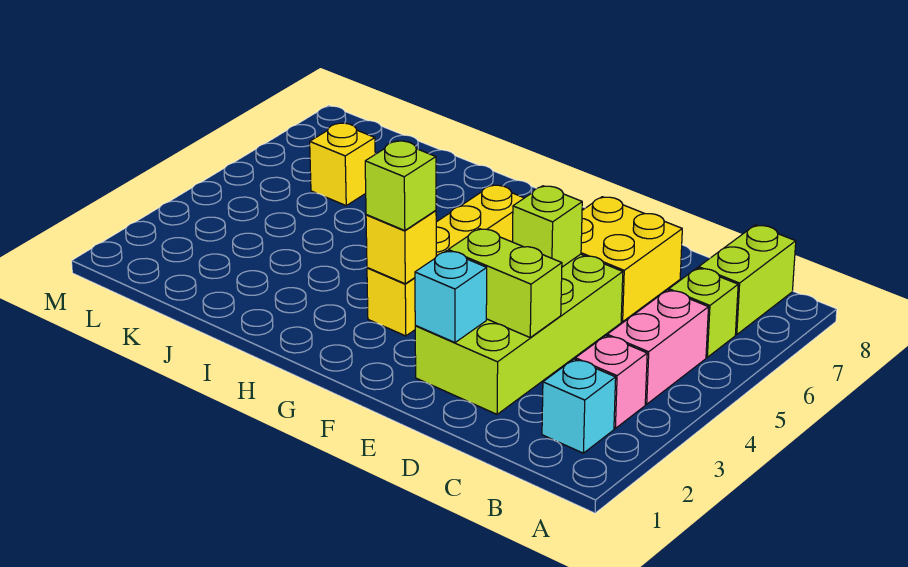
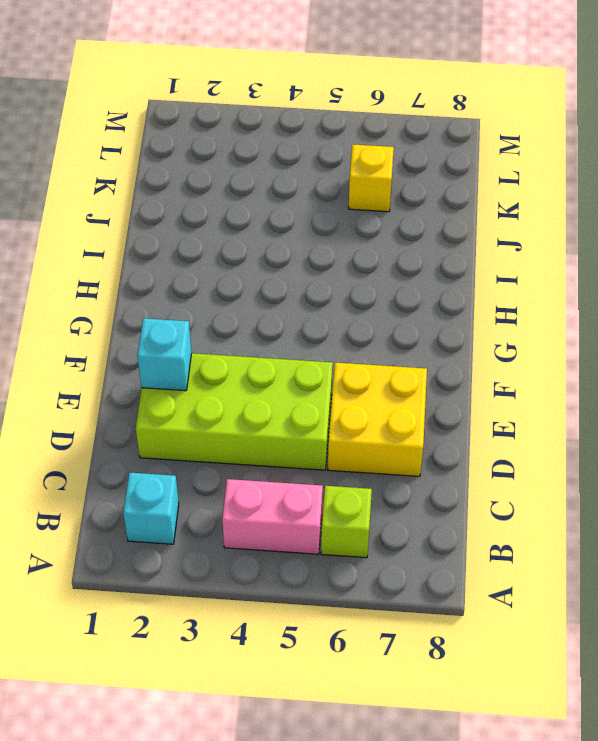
none -> pink brick B3 level 1
none -> lime brick B7:B8 level 1
none -> yellow brick G3:G6 level 1

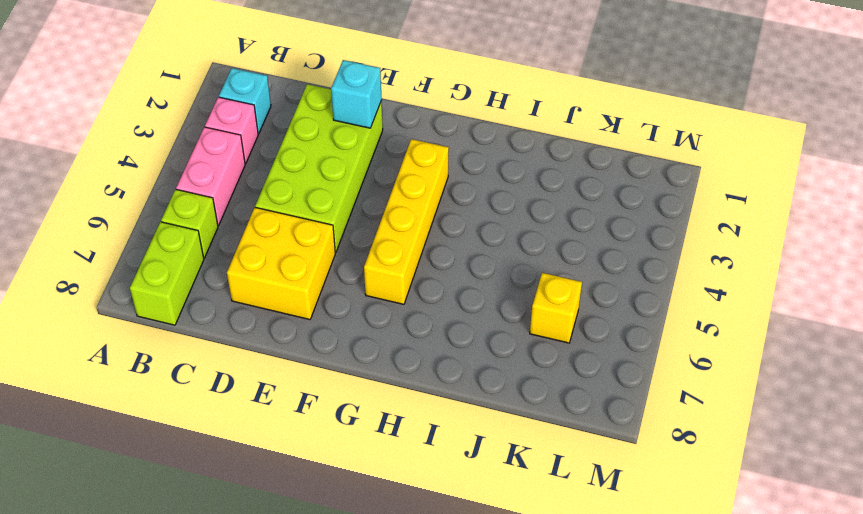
none -> lime brick D3:E3 level 2
none -> lime brick E5 level 2
none -> yellow brick G3 level 2

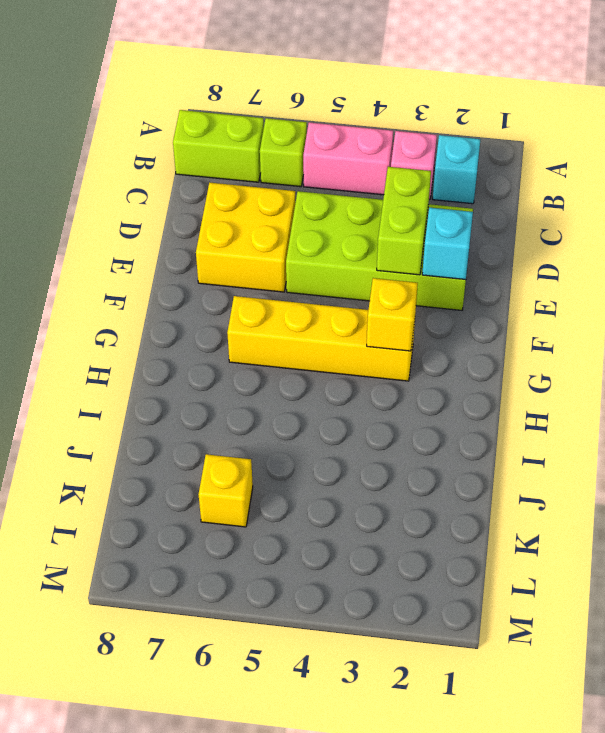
none -> lime brick E5 level 2
none -> lime brick G3 level 3

